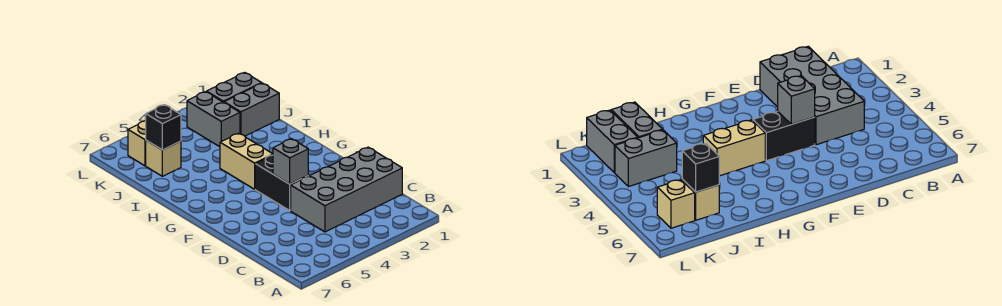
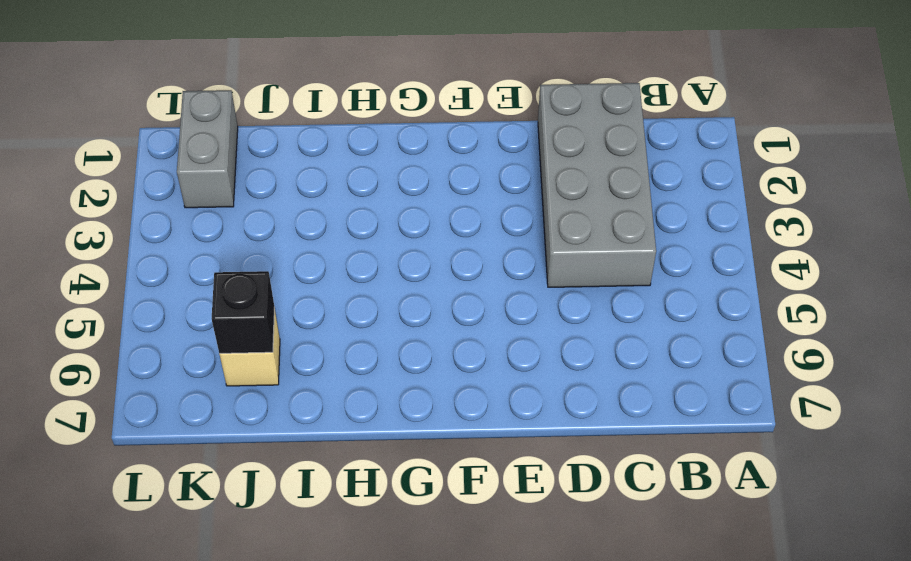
none -> black brick E4:F4 level 1
none -> tan brick G4:H4 level 1

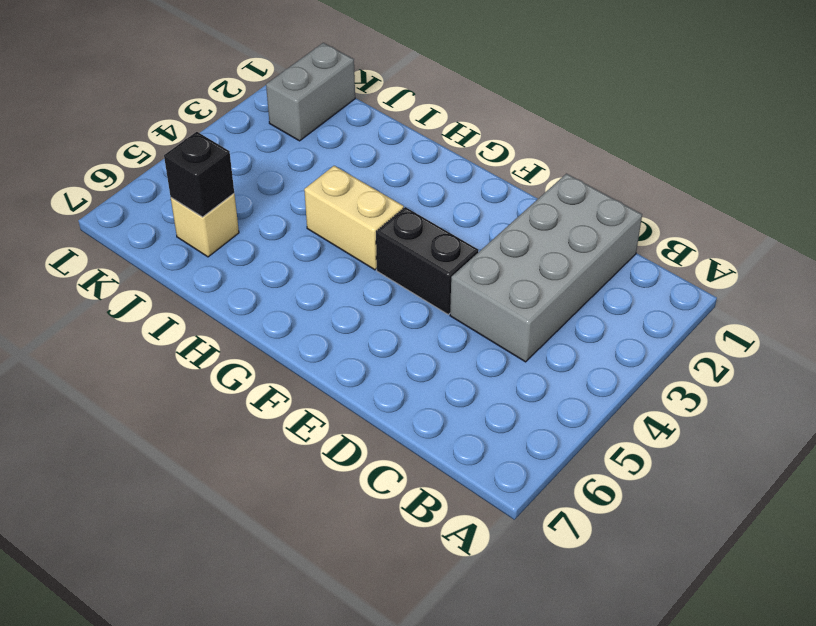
none -> grey brick J1:J2 level 1
none -> grey brick J3:K3 level 1

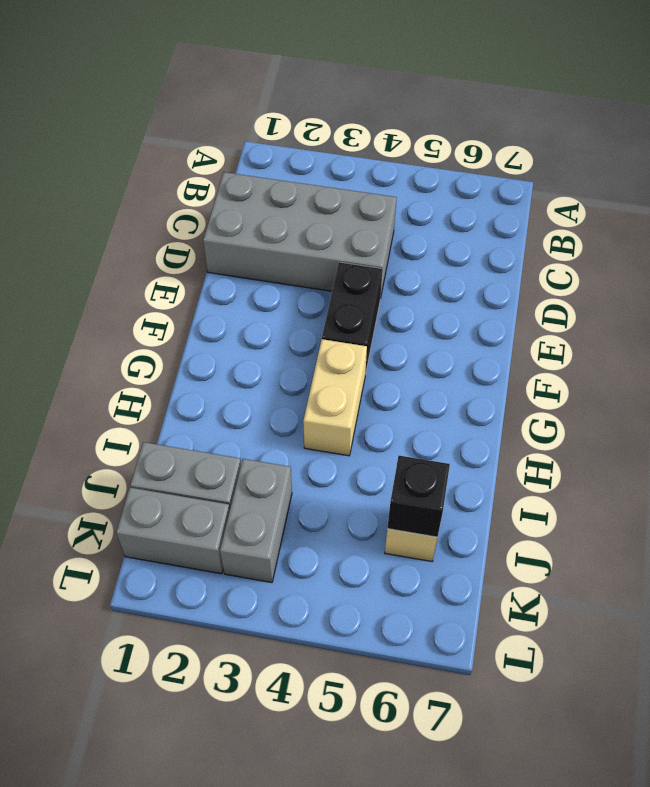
none -> tan brick K6 level 1
none -> grey brick E4 level 2

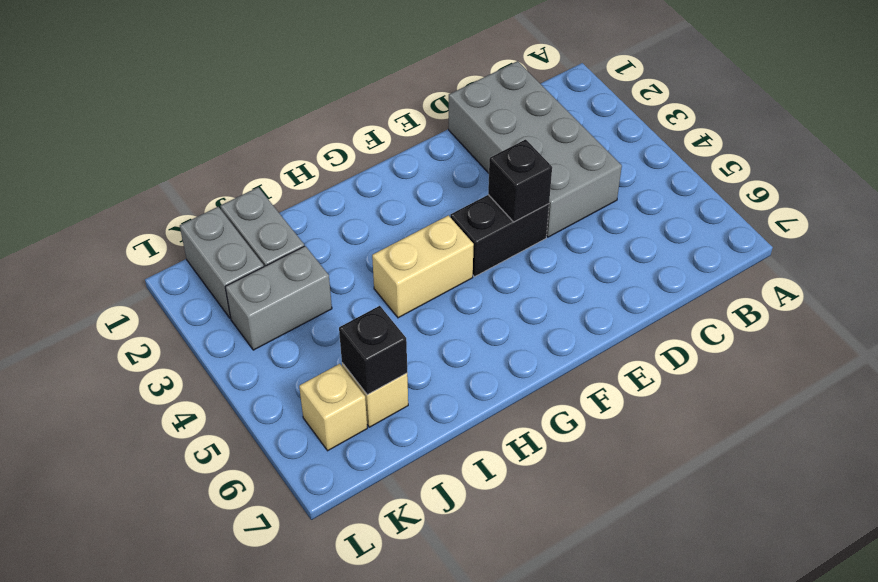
black brick E4 level 2 -> grey brick E4 level 2

